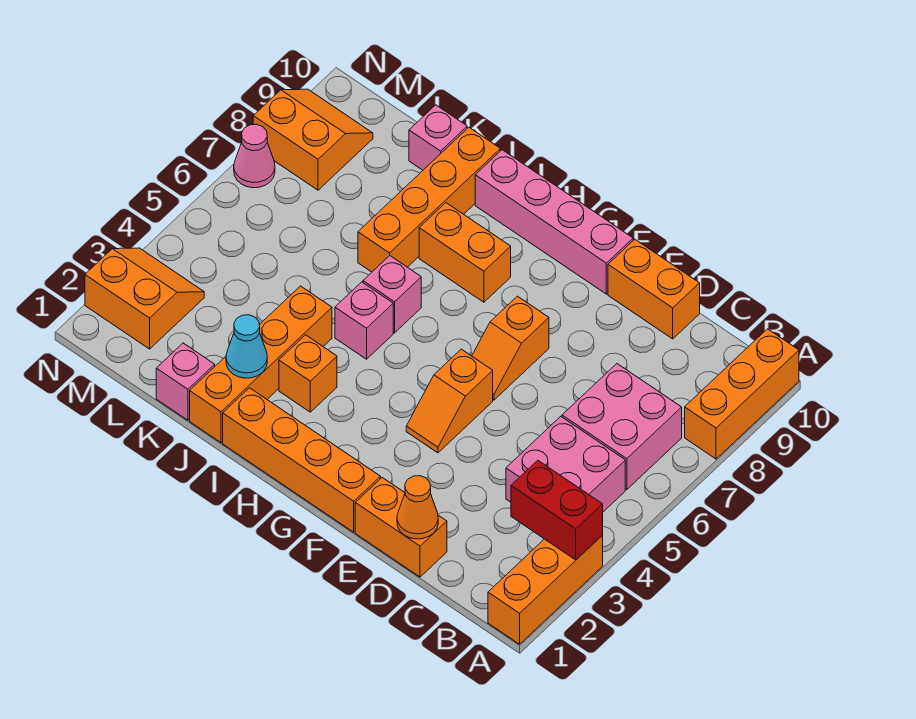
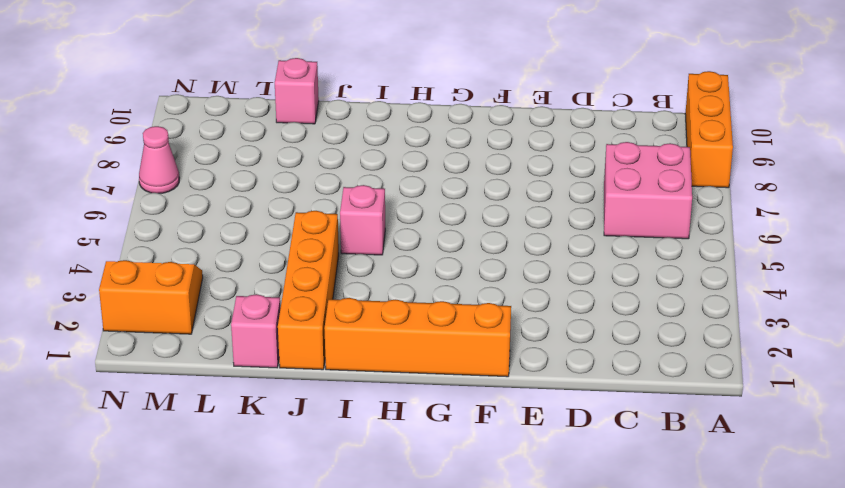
none -> orange brick A1:A3 level 1
none -> pink brick B4:C5 level 1
none -> orange brick D1:E1 level 1

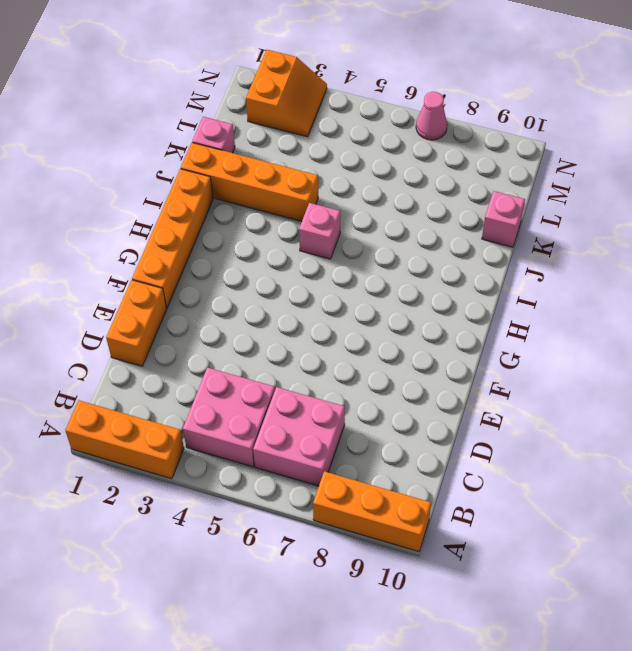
none -> orange brick D10:E10 level 1
none -> orange slope F4:F5 level 1 top 5
none -> orange slope F6:F7 level 1 top 7

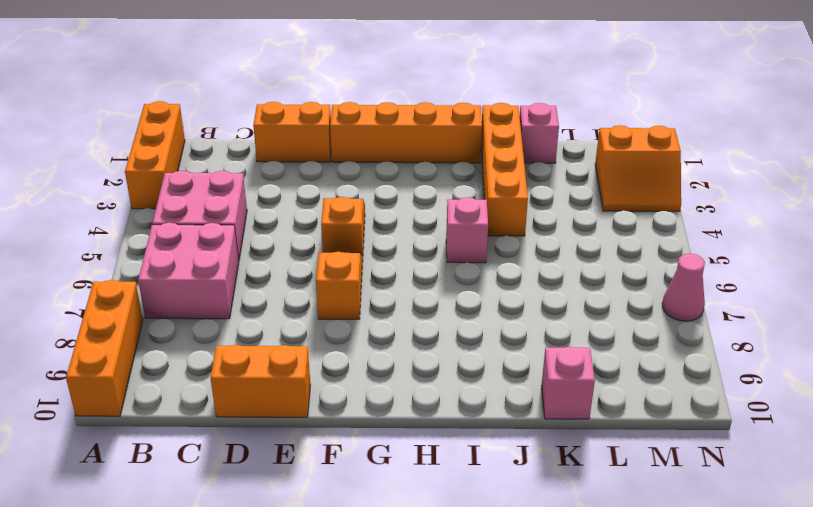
none -> pink brick F10:I10 level 1
none -> orange brick H8:I8 level 1
none -> orange brick I3 level 1

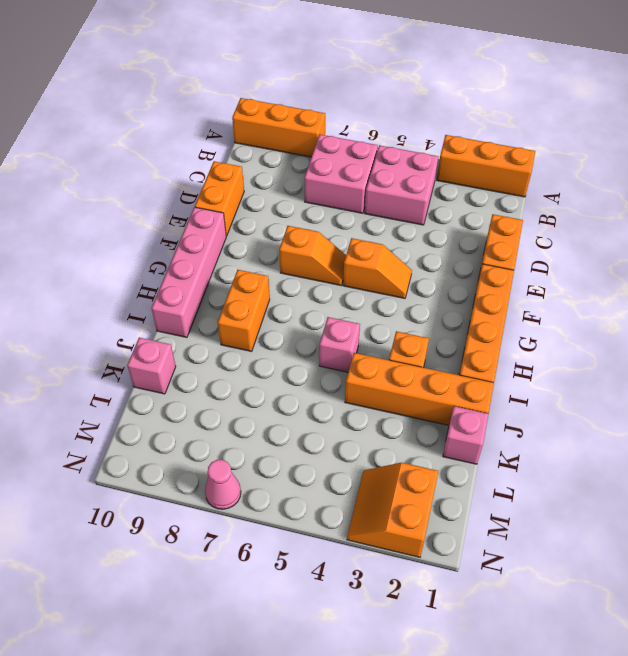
none -> pink brick I6 level 1
none -> orange brick J7:J10 level 1
none -> orange slope M8:N9 level 1 top 8

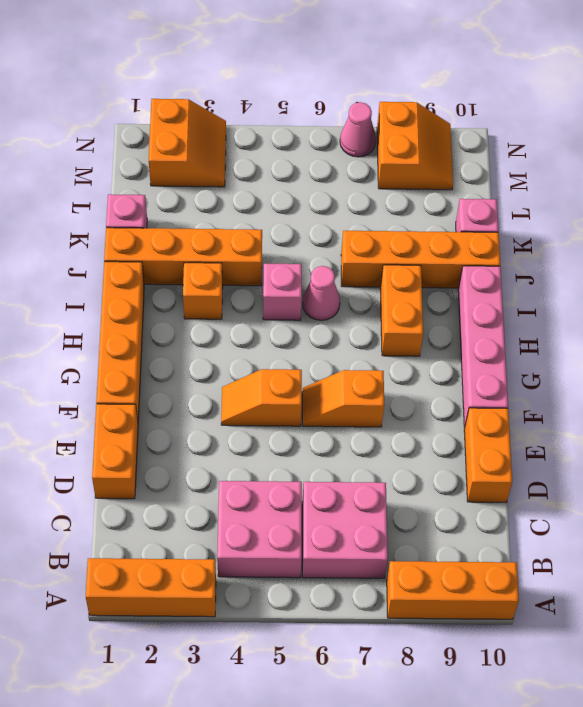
pink cone I6 level 1 -> pink brick I6 level 1
none -> red brick A3:B3 level 2
none -> orange cone D1 level 2
none -> cyan cone J2 level 2

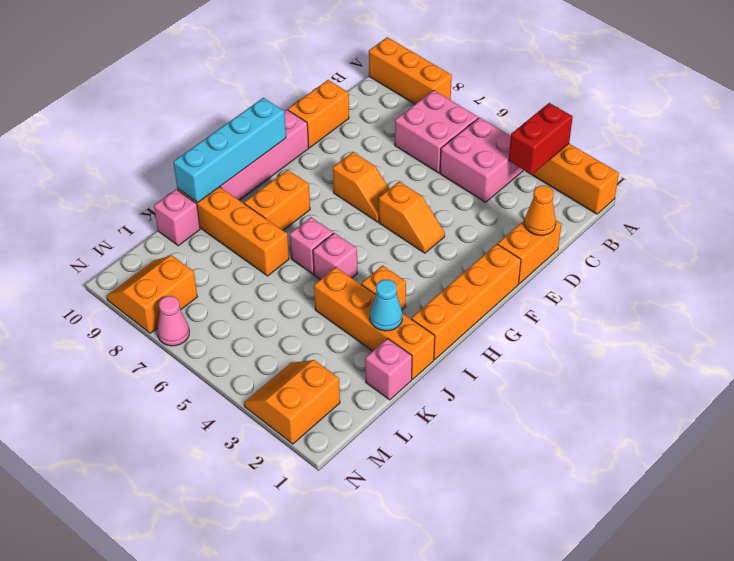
cyan brick G10:J10 level 2 -> none

